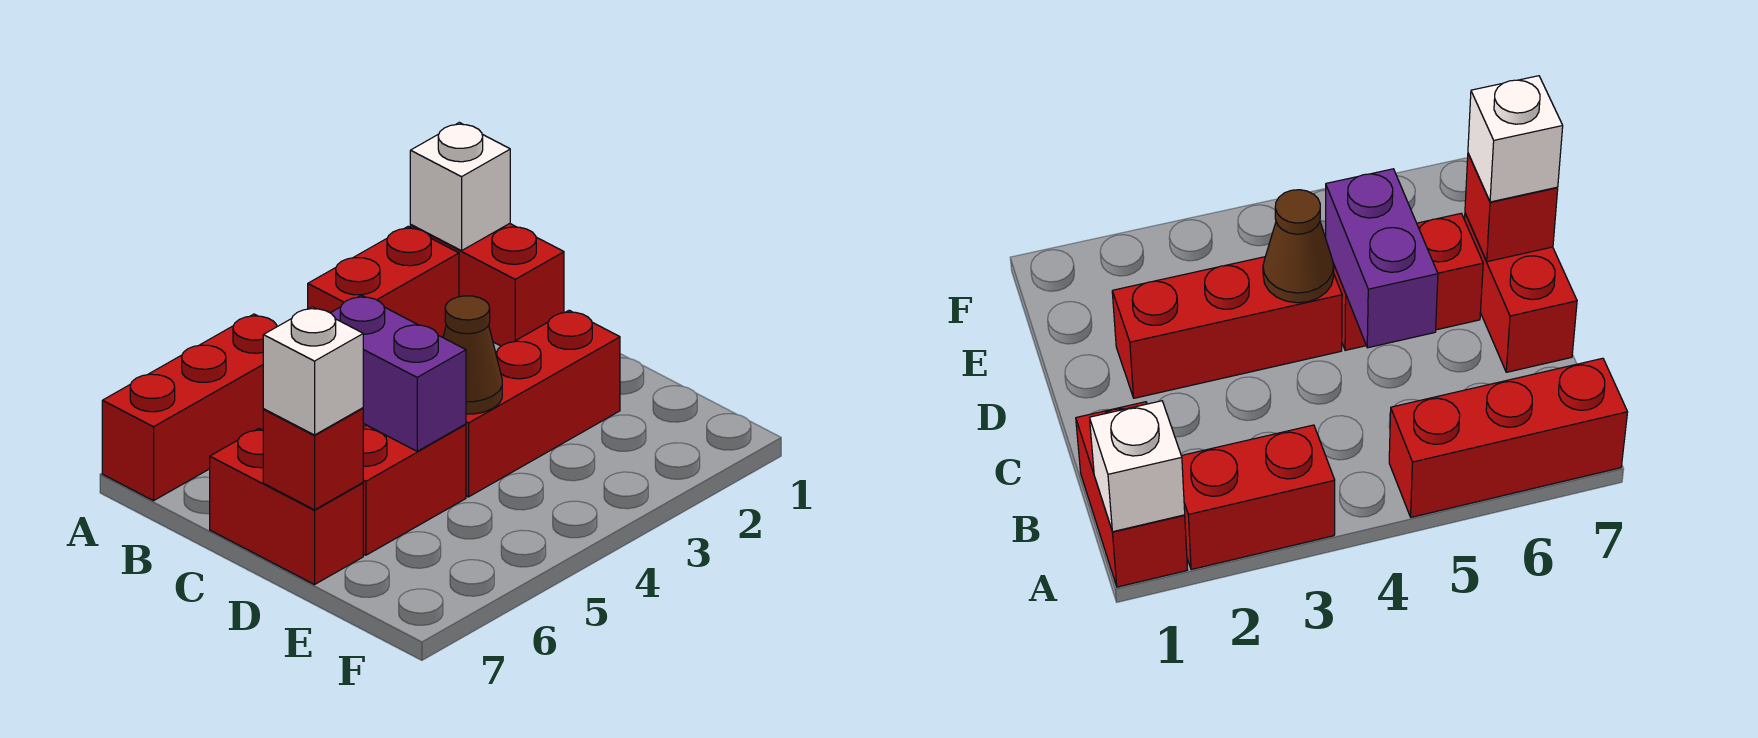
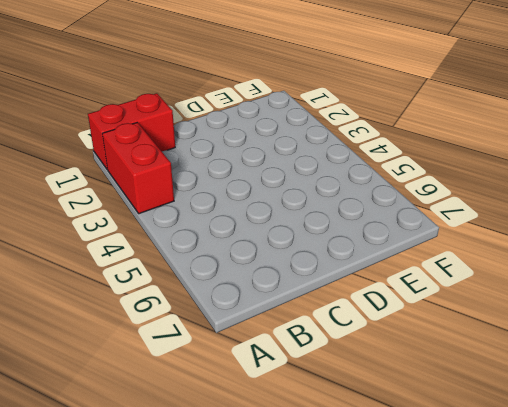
none -> red brick A5:A7 level 1
none -> red brick C7:D7 level 1

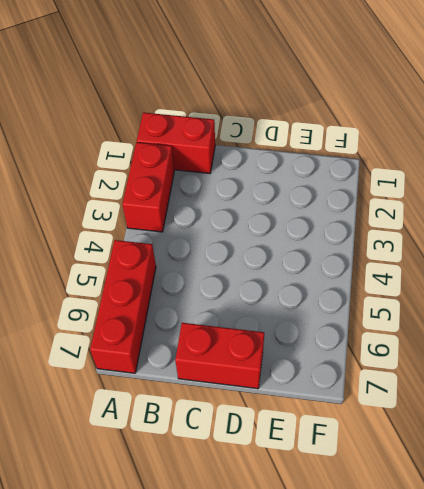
none -> red brick D2:D4 level 1
none -> red brick D5:D6 level 1

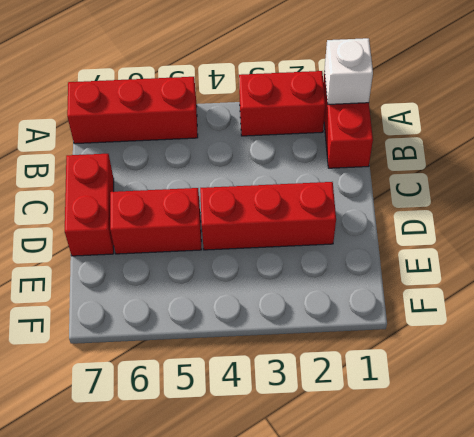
none -> purple brick C5:D5 level 2
none -> brown cone D4 level 2

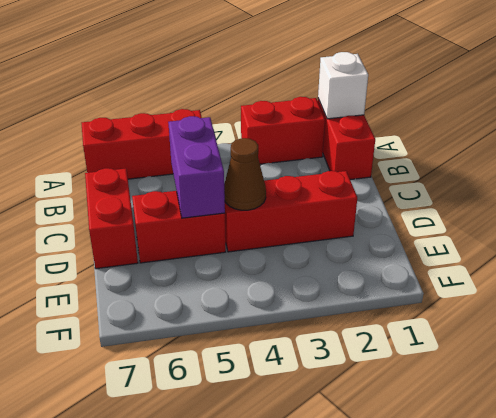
none -> red brick D7 level 2
none -> white brick D7 level 3

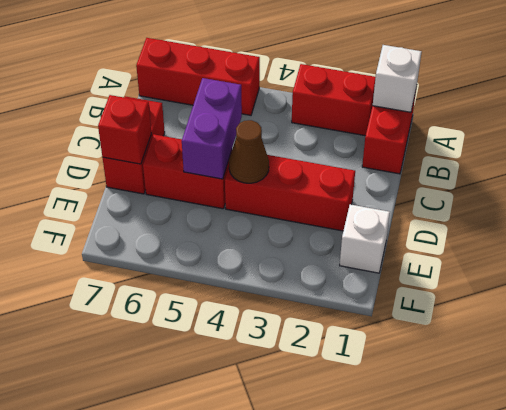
white brick E1 level 1 -> white brick D7 level 3

